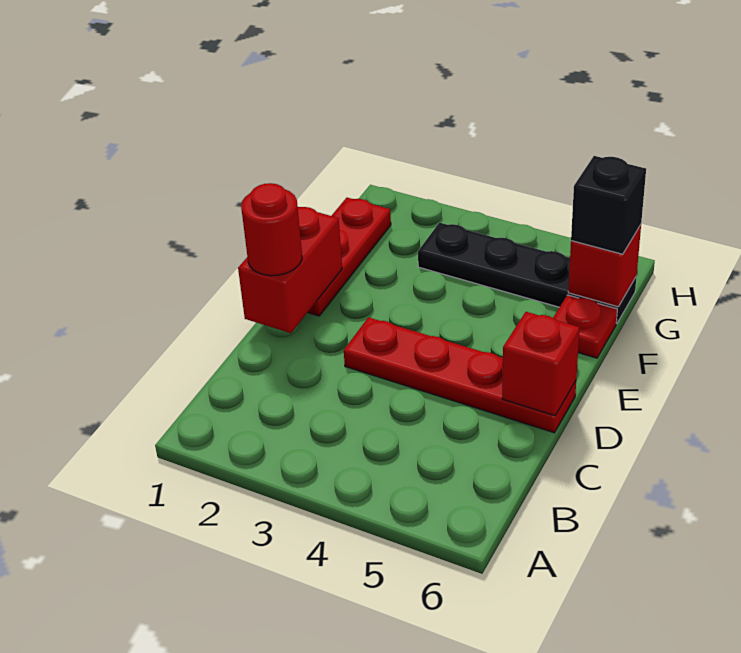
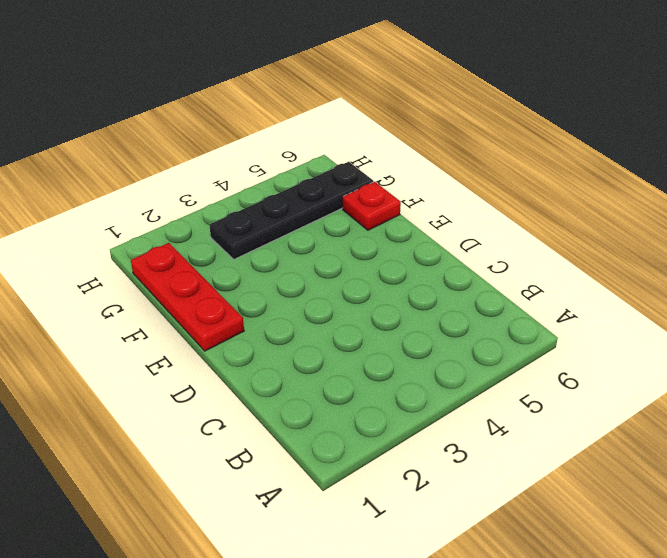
none -> red plate D3:D6 level 1
none -> red brick D1:E1 level 2

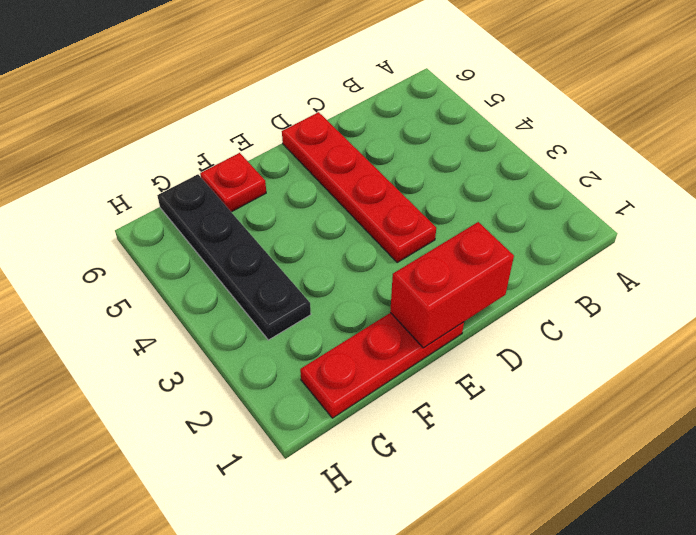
none -> red brick D6 level 2
none -> red brick G6 level 2

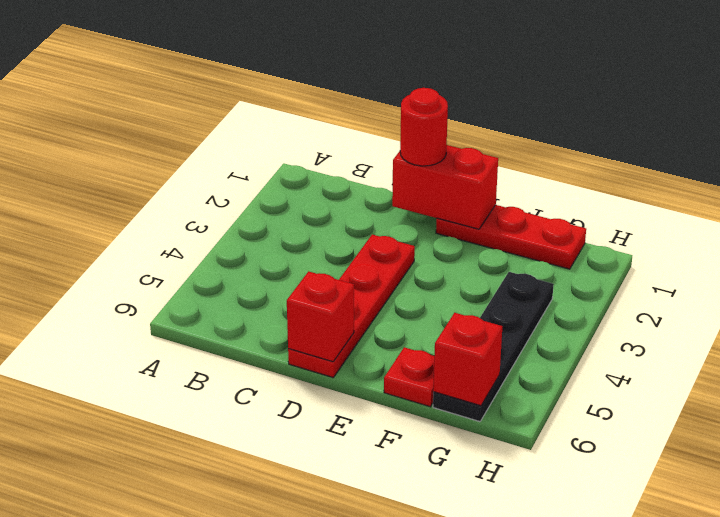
none -> black brick G6 level 3

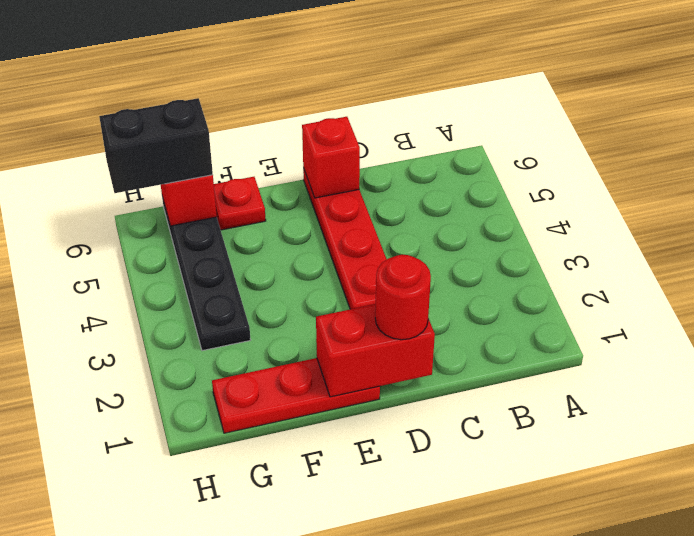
black brick G6:H6 level 3 -> black brick G6 level 3

